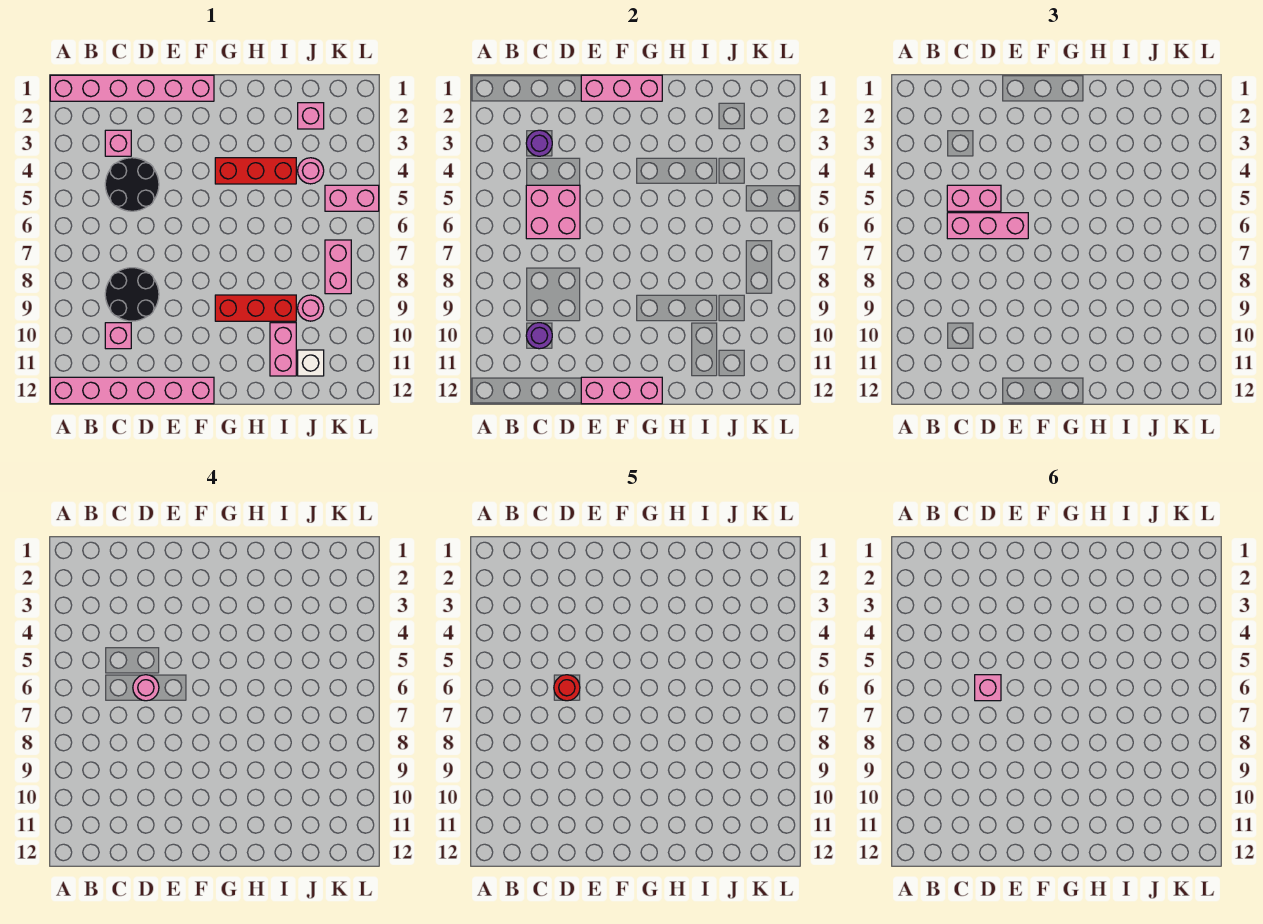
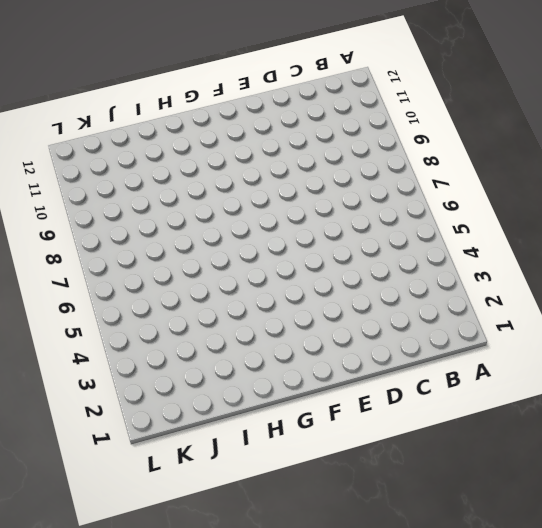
none -> pink brick A1:F1 level 1
none -> pink brick A12:F12 level 1
none -> pink brick C3 level 1

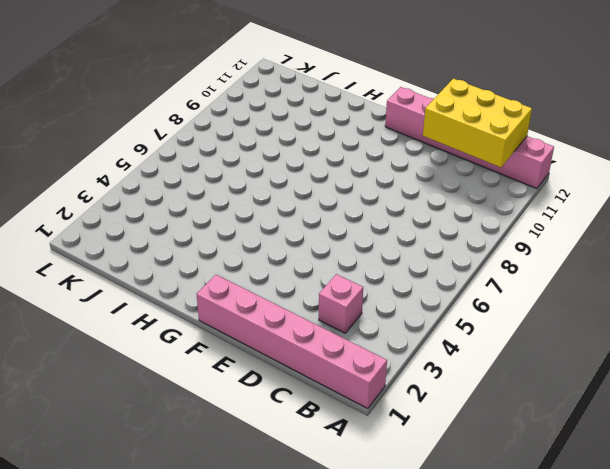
yellow brick B11:D12 level 2 -> none
none -> black round brick C4:D5 level 1
none -> black round brick C8:D9 level 1
none -> pink brick C10 level 1

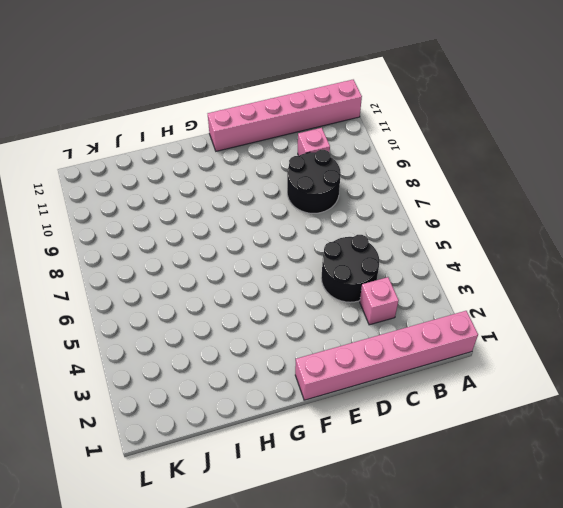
none -> red brick G4:I4 level 1
none -> red brick G9:I9 level 1
none -> pink brick I10:I11 level 1

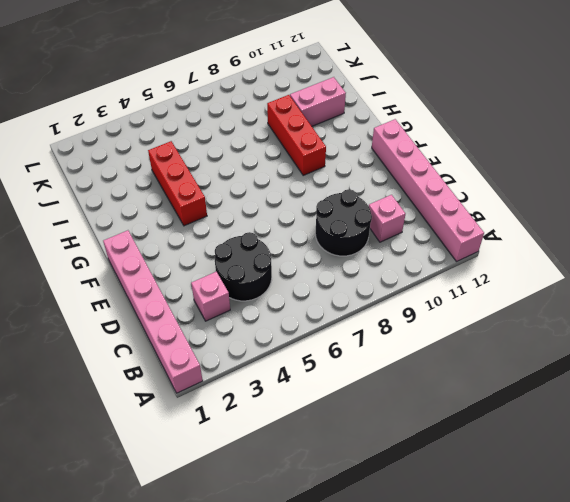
none -> pink brick J2 level 1
none -> pink round brick J4 level 1
none -> pink round brick J9 level 1

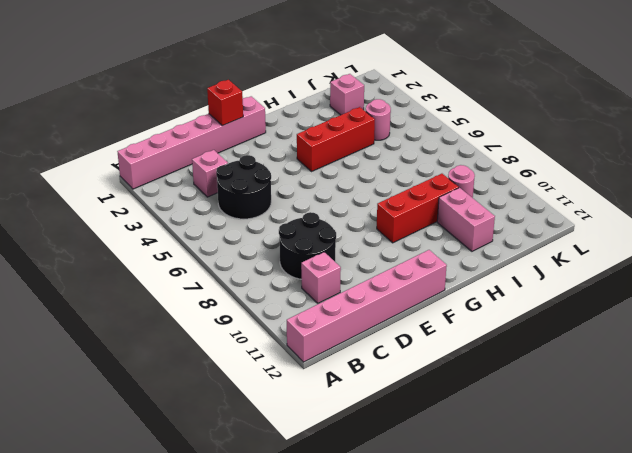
red brick E1 level 2 -> pink brick E1:G1 level 2
none -> white brick J11 level 1
none -> pink brick K5:L5 level 1
none -> pink brick K7:K8 level 1

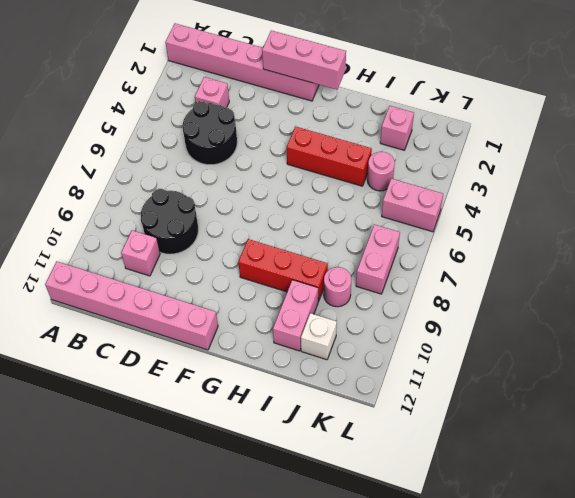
none -> purple round brick C3 level 2
none -> pink brick C5:D6 level 2
none -> purple round brick C10 level 2

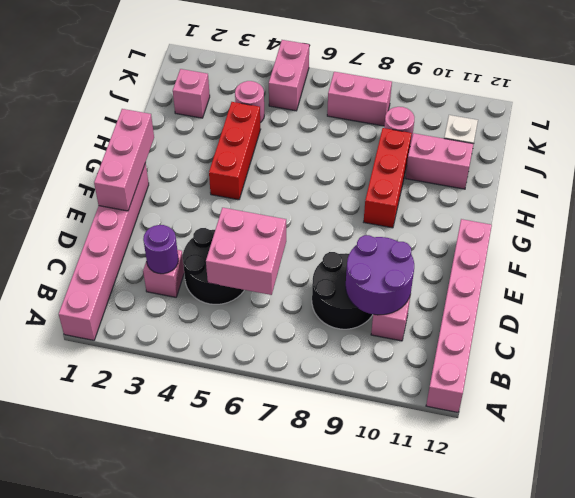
purple round brick C9:D10 level 2 -> purple round brick C10 level 2
none -> pink brick E12:G12 level 2
none -> pink brick C5:D5 level 3
none -> pink brick C6:E6 level 3

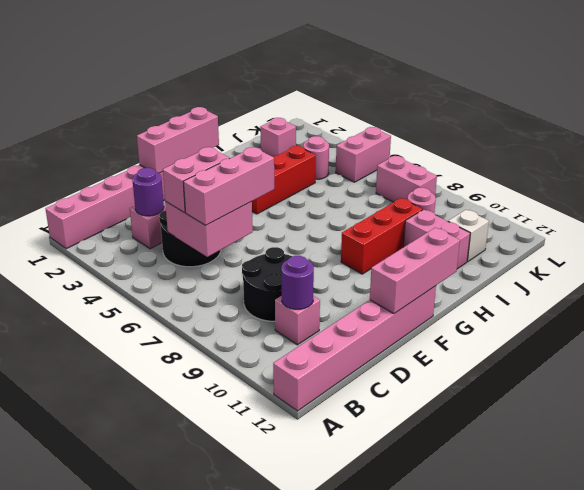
none -> pink round brick D6 level 4
none -> red round brick D6 level 5
none -> pink brick D6 level 6

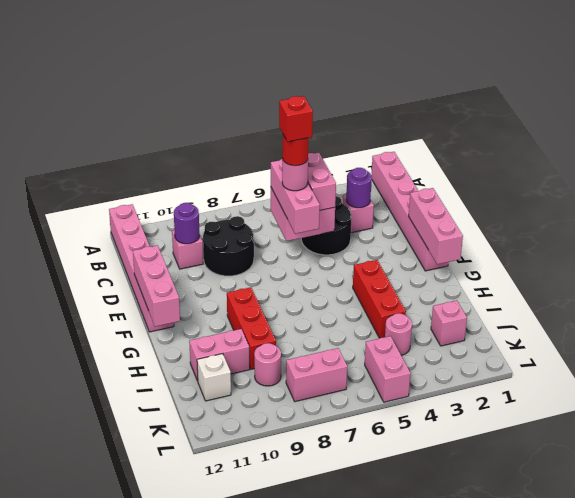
red brick D6 level 6 -> pink brick D6 level 6

